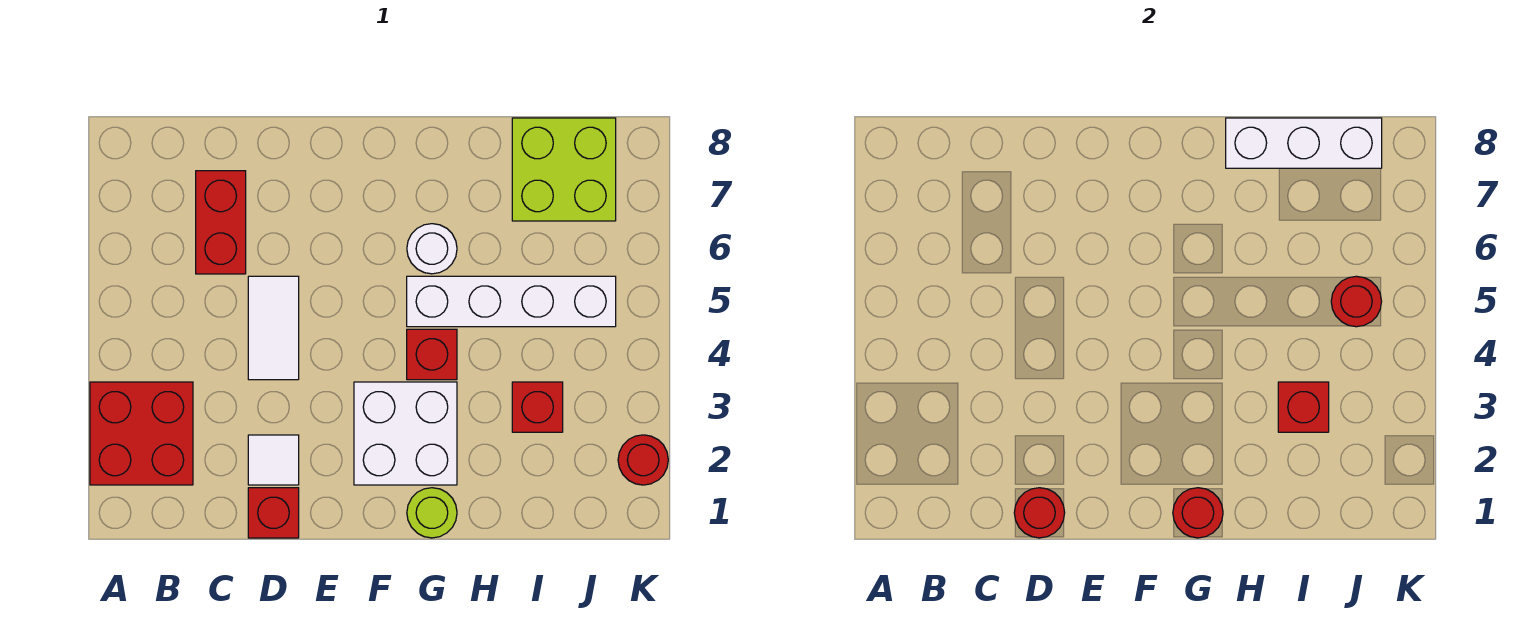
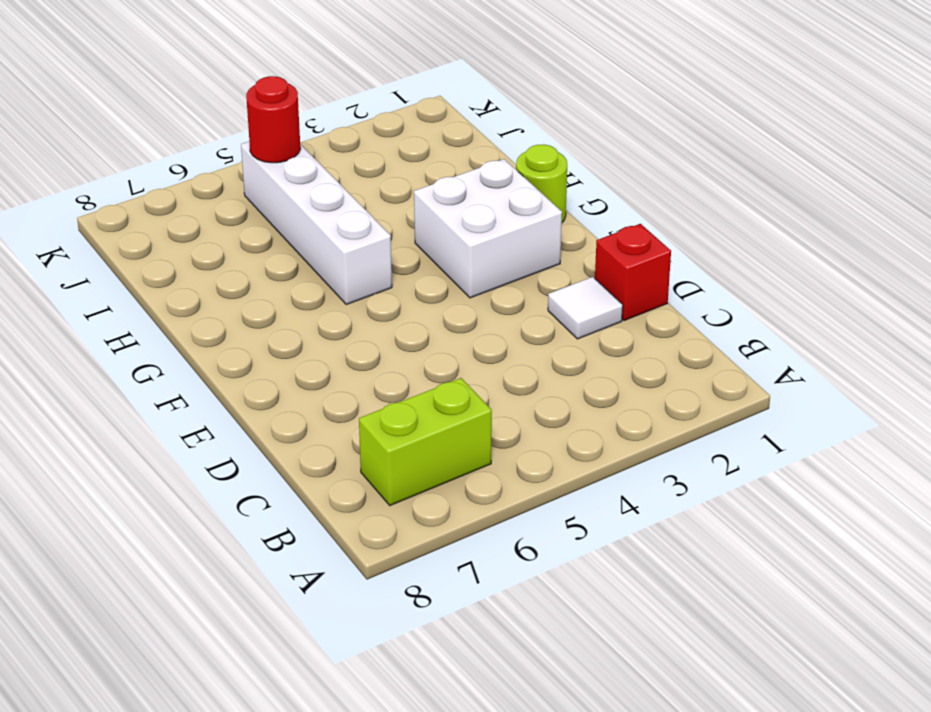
lime brick B6:B7 level 1 -> none
none -> red brick A2:B3 level 1
none -> red brick C6:C7 level 1
none -> white tile D4:D5 level 1

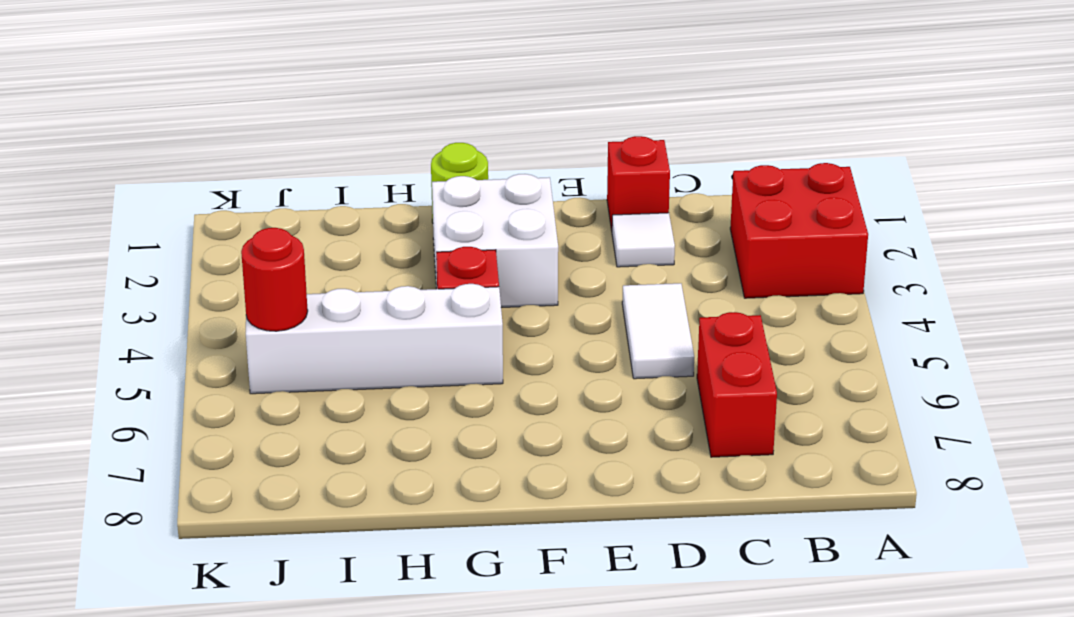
none -> white round brick G6 level 1
none -> red brick I3 level 1
none -> lime brick I7:J8 level 1

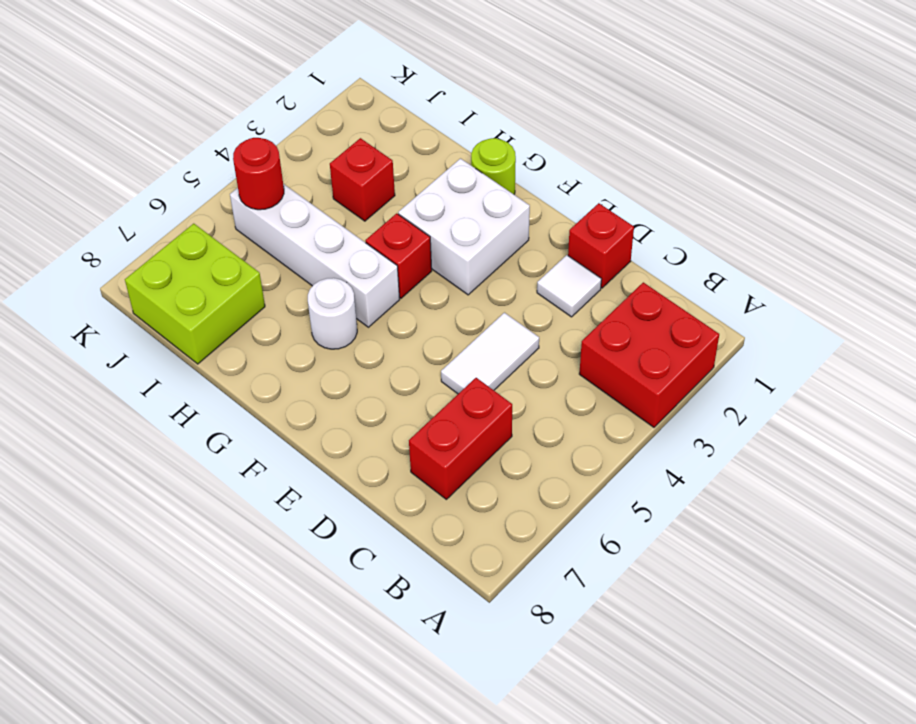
none -> red round brick K2 level 1
none -> red round brick D1 level 2
none -> red round brick G1 level 2

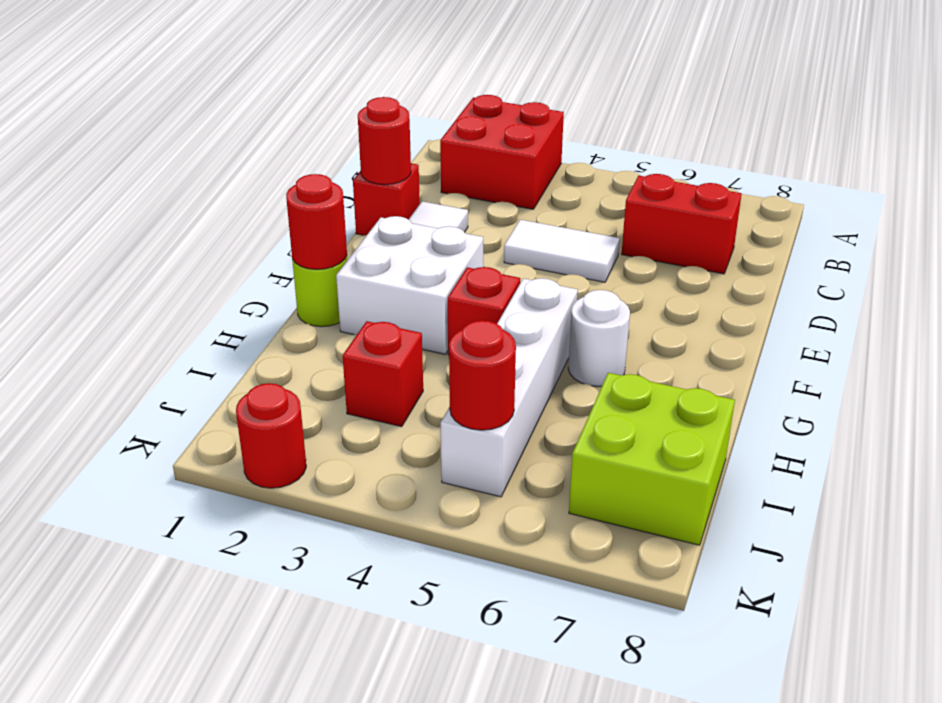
none -> white brick H8:J8 level 2
none -> red brick I3 level 2

